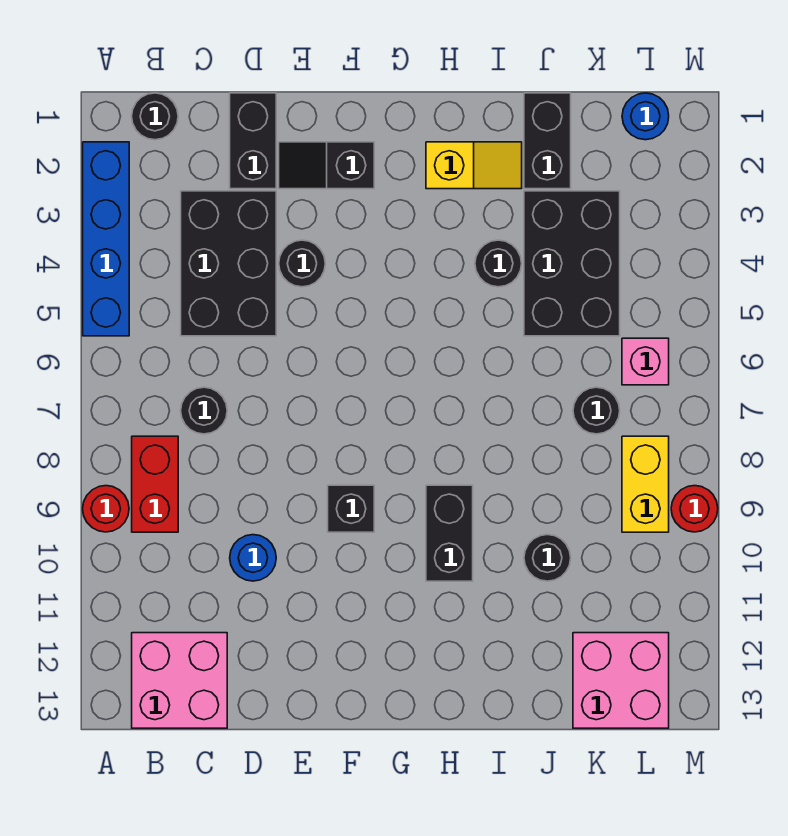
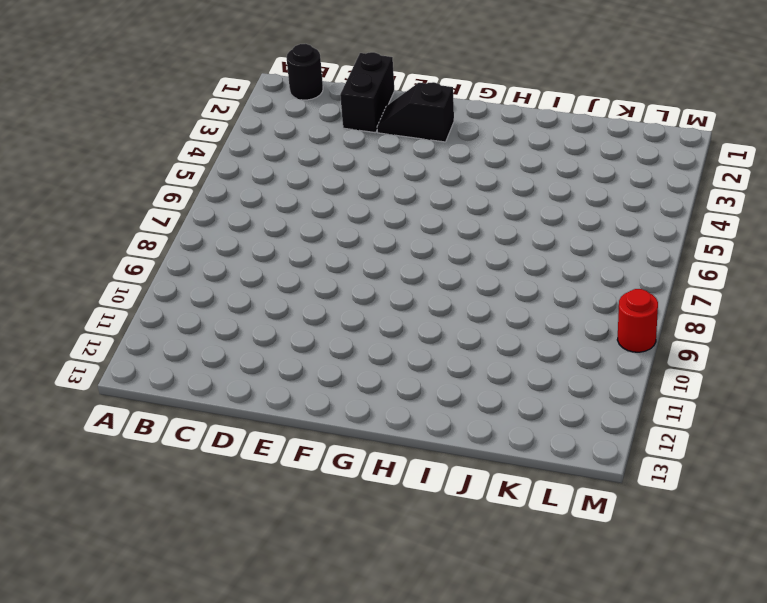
none -> blue brick A2:A5 level 1
none -> red round brick A9 level 1
none -> red brick B8:B9 level 1

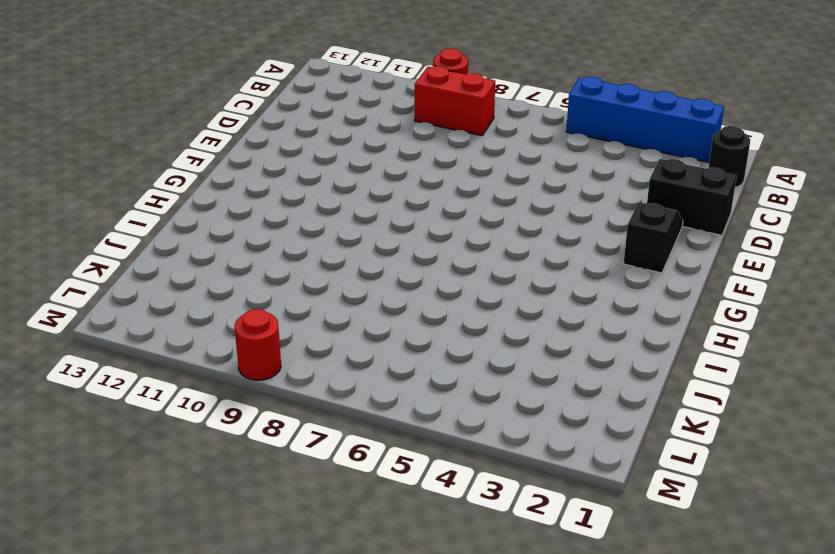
none -> pink brick B12:C13 level 1
none -> black brick C3:D5 level 1
none -> black round brick C7 level 1

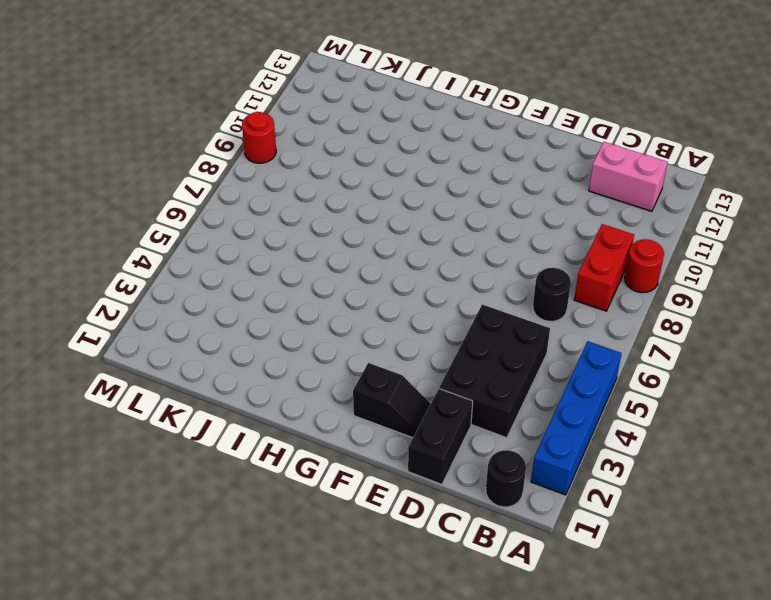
pink brick B12:C12 level 1 -> pink brick B12:C13 level 1
none -> blue round brick D10 level 1
none -> black round brick E4 level 1
none -> black brick F9 level 1

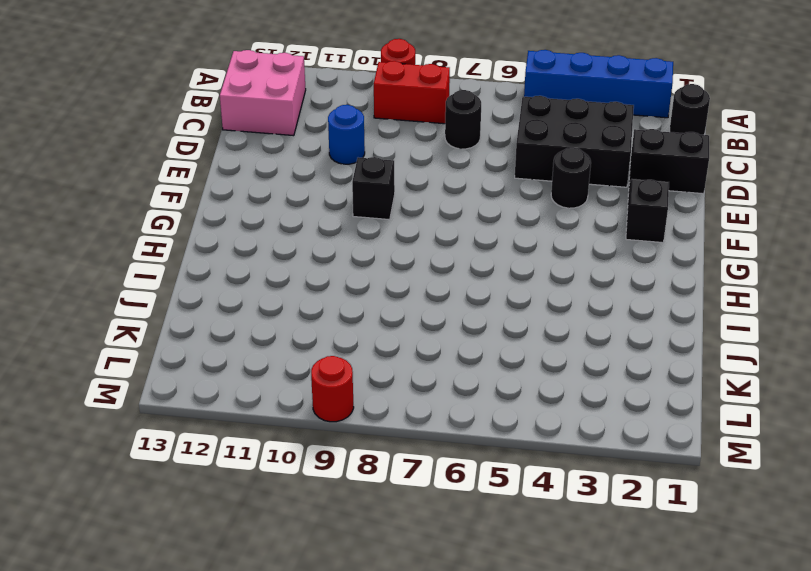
none -> yellow slope H2:I2 level 1 top H
none -> black brick H9:H10 level 1
none -> black round brick I4 level 1

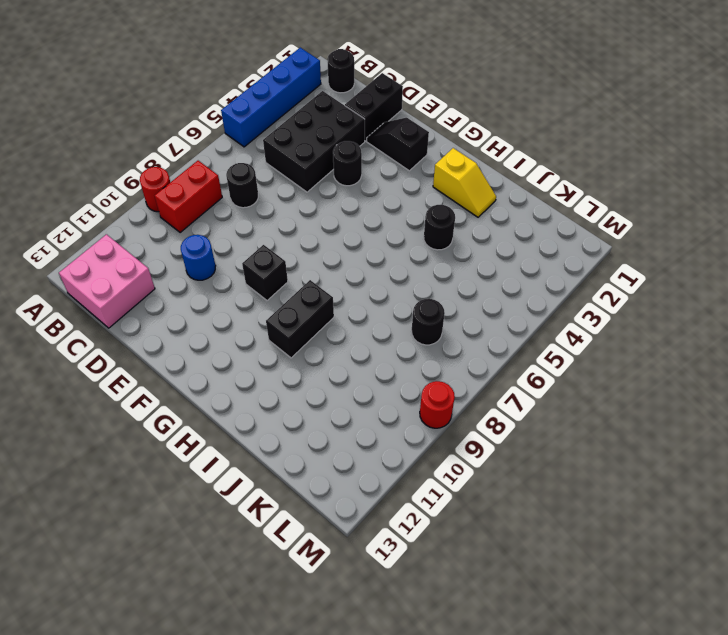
none -> black brick J1:J2 level 1
none -> black brick J3:K5 level 1
none -> black round brick J10 level 1

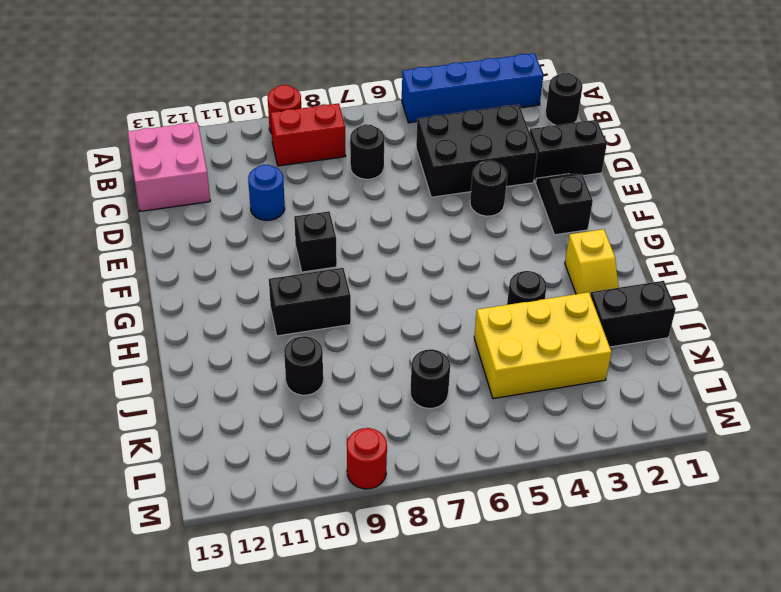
yellow brick J3:K5 level 1 -> black brick J3:K5 level 1
none -> pink brick K12:L13 level 1
none -> blue round brick L1 level 1
none -> pink brick L6 level 1

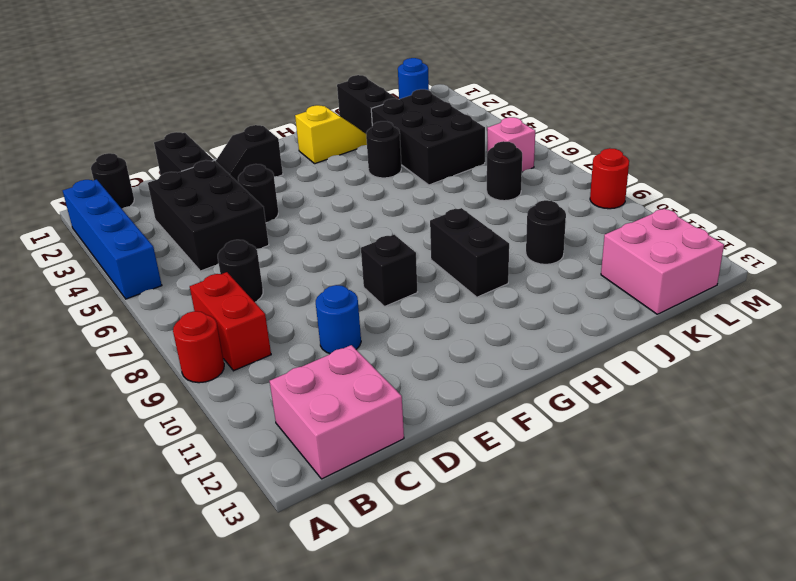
none -> yellow brick L8:L9 level 1

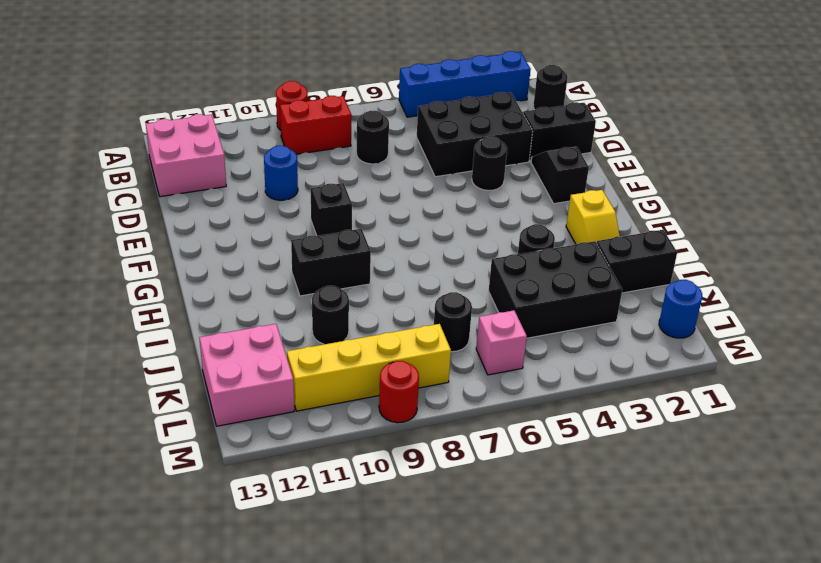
yellow brick L8:L11 level 1 -> yellow brick L8:L9 level 1

